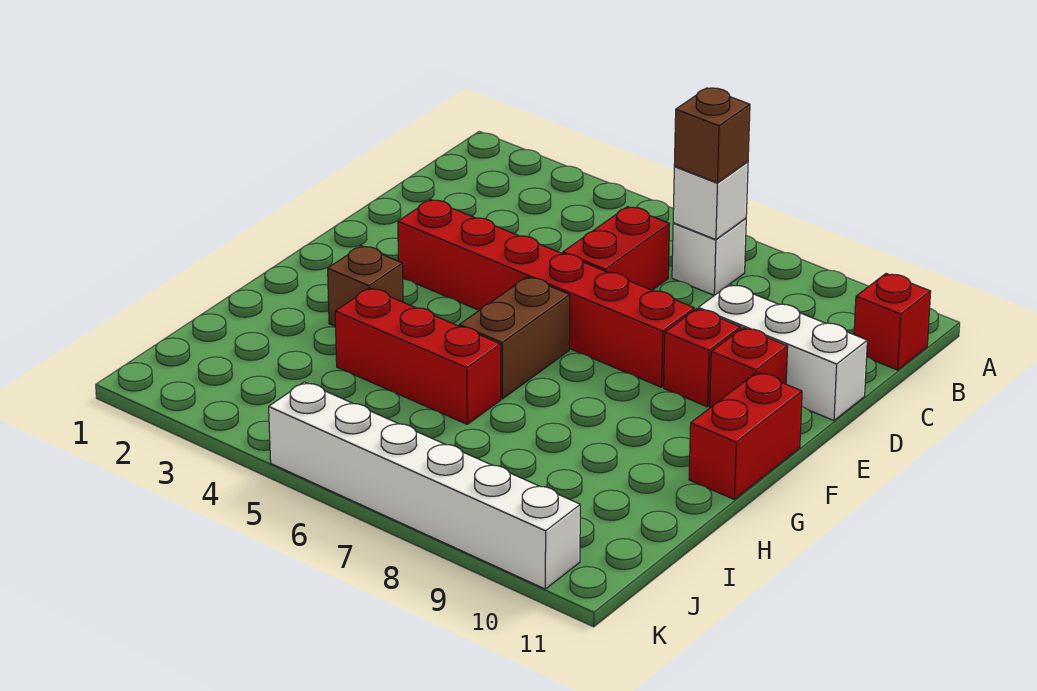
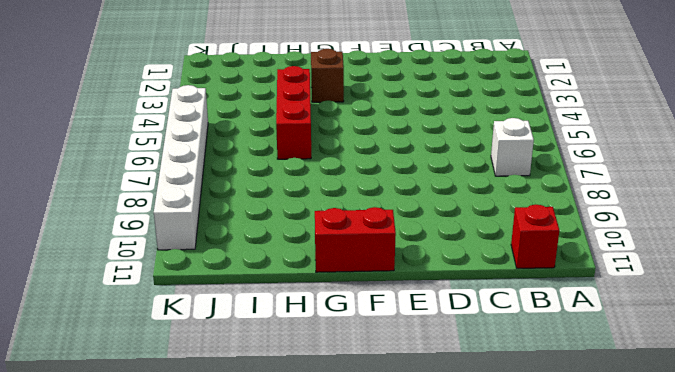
none -> red brick C6:D6 level 1
none -> white brick D9:D11 level 1
none -> red brick E3:E8 level 1

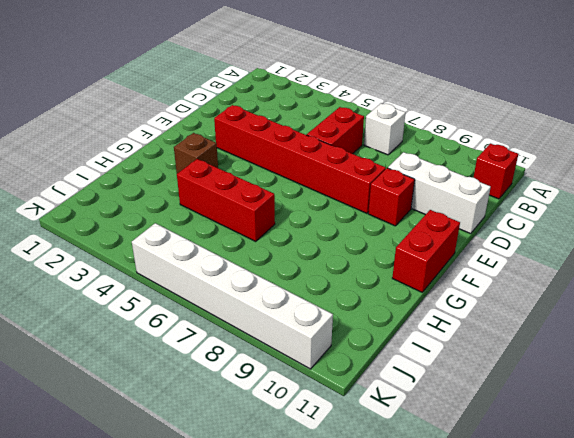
none -> red brick E10 level 1
none -> brown brick F6:G6 level 1
none -> white brick B7 level 2

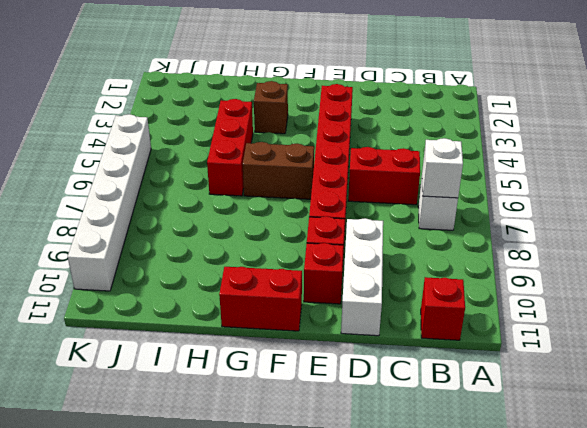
none -> brown brick B7 level 3

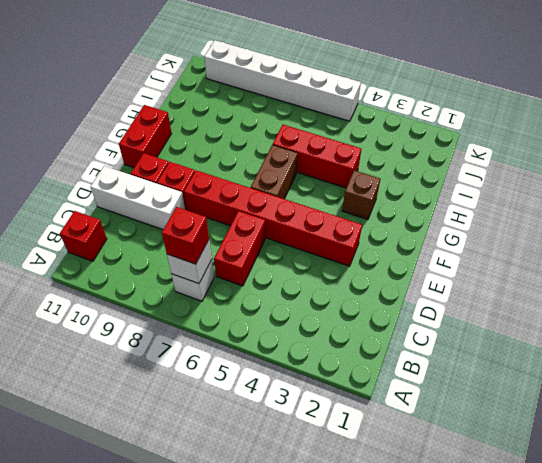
red brick B7 level 3 -> brown brick B7 level 3

